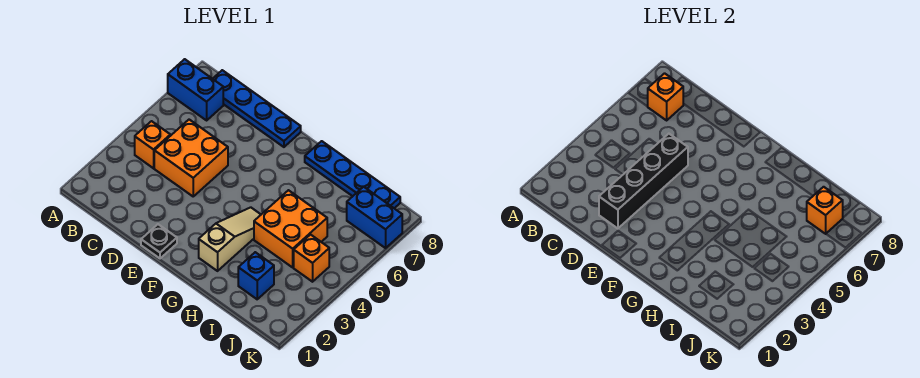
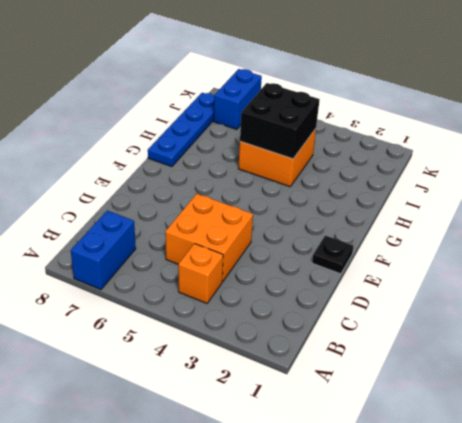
black brick H4:I5 level 2 -> none
none -> blue plate B8:E8 level 1
none -> tan slope G2:G4 level 1 top 2
none -> blue brick I2 level 1

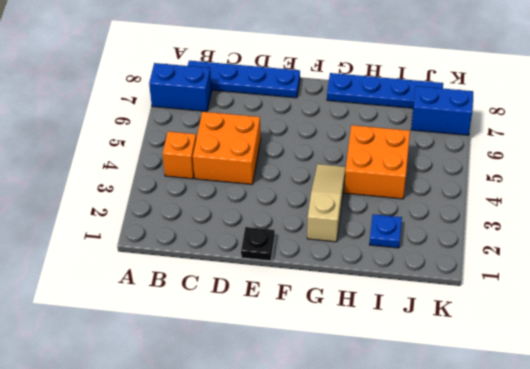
blue plate I2 level 1 -> blue brick I2 level 1
none -> orange brick J4 level 1
none -> orange brick B7 level 2
none -> black brick D2:D5 level 2

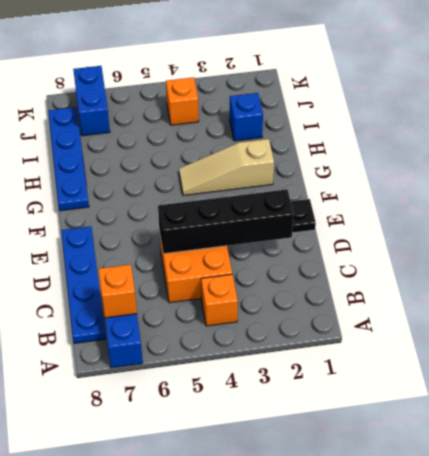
none -> orange brick H4:I5 level 1
none -> orange brick J7 level 2

